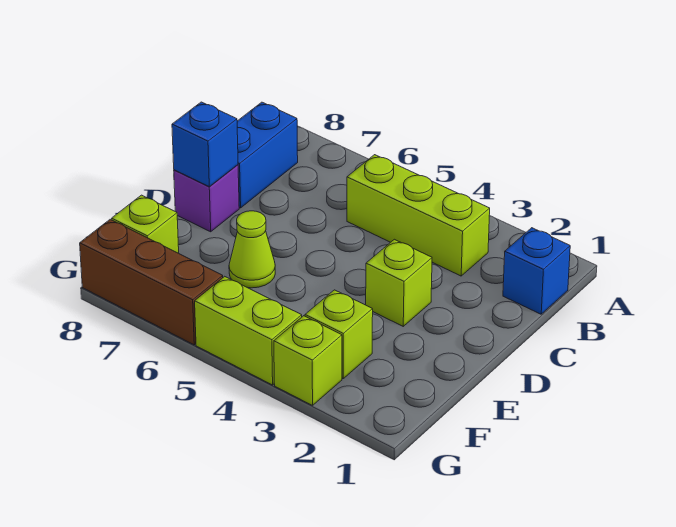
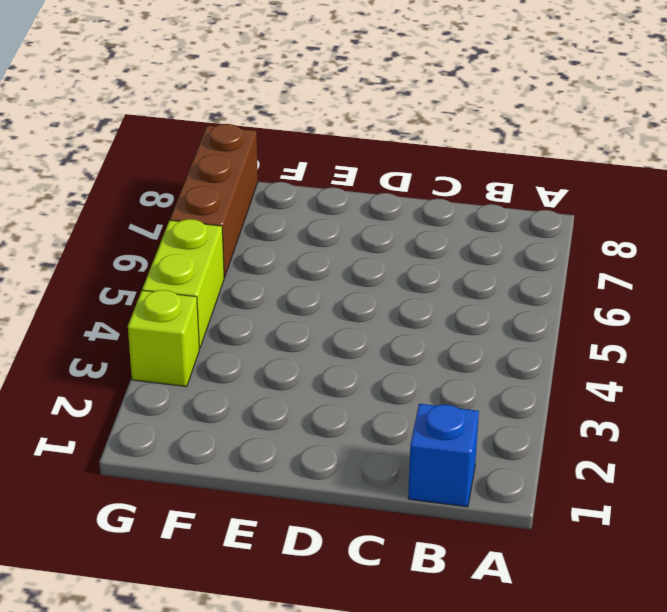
none -> lime brick B3:B5 level 1
none -> blue brick B8:C8 level 1
none -> lime brick D3 level 1

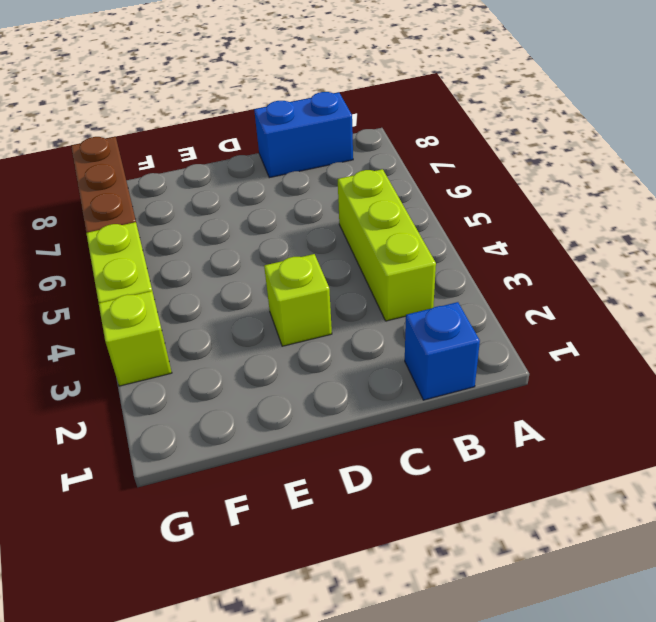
none -> purple brick D8 level 1
none -> lime cone E6 level 1
none -> lime brick F3 level 1

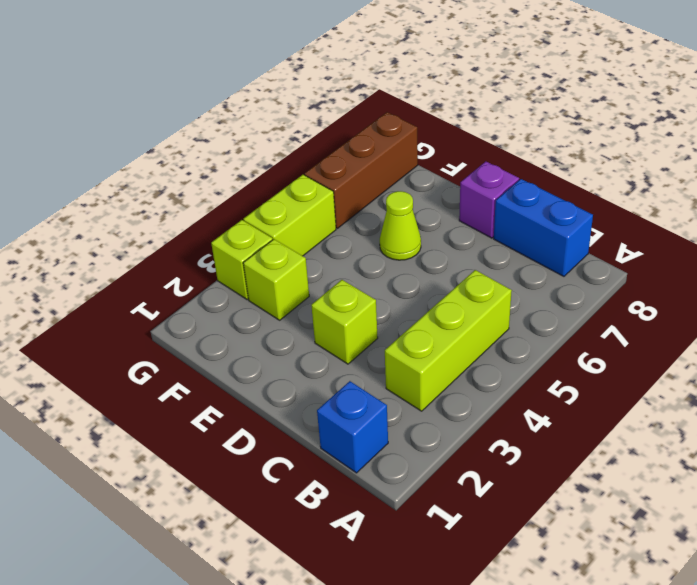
none -> lime brick F8 level 1
none -> blue brick D8 level 2

